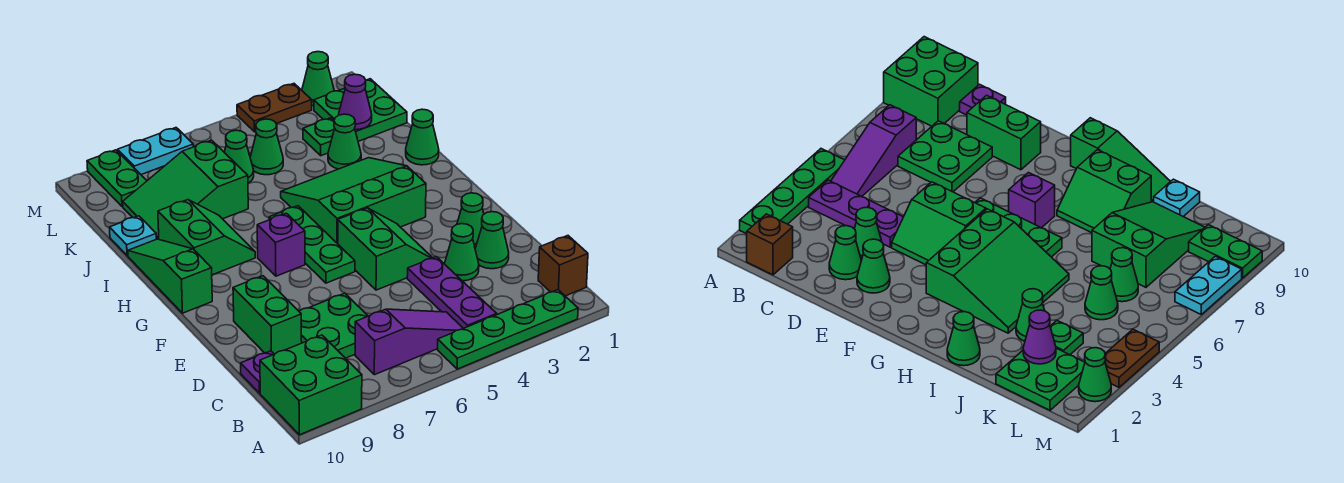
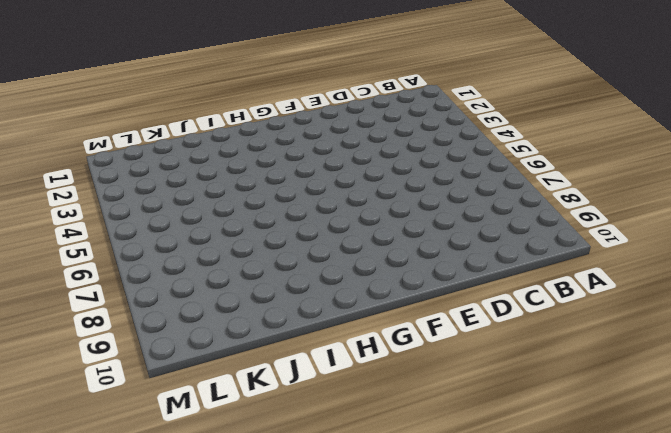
none -> green plate A2:A5 level 1
none -> green brick A9:B10 level 1
none -> brown brick B1 level 1
none -> purple plate B4:D4 level 1

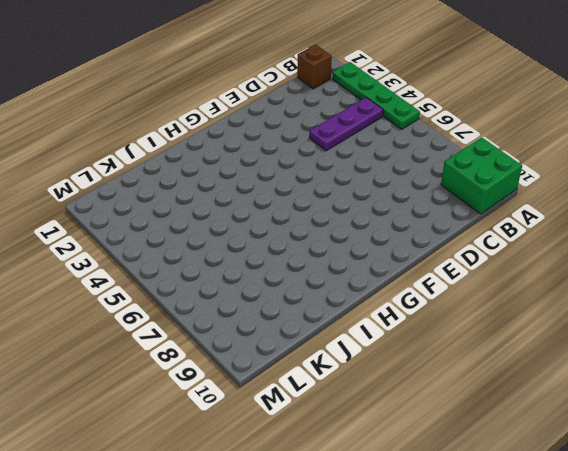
none -> purple slope B5:B7 level 1 top 7
none -> green plate C7:D8 level 1
none -> purple plate C10 level 1
none -> green cone D2 level 1

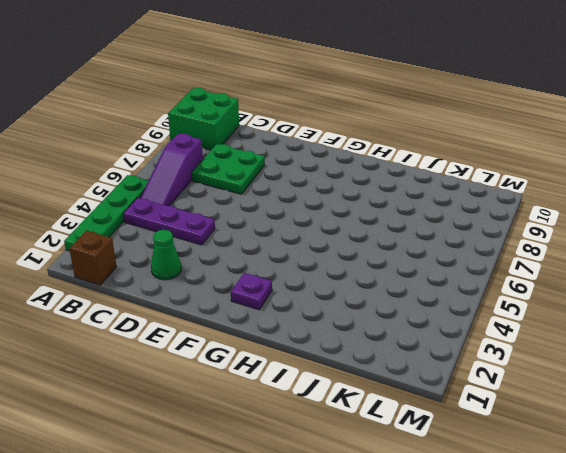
purple plate G2 level 1 -> purple plate C10 level 1
none -> green cone D3 level 1
none -> green brick D9:E9 level 1
none -> green cone E2 level 1
none -> green slope E4:F5 level 1 top 5

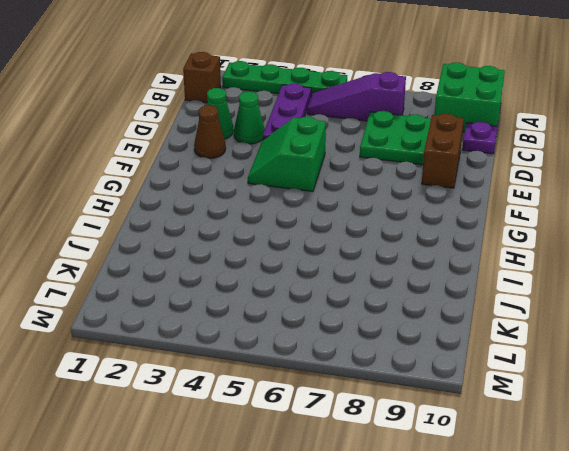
brown brick D9:E9 level 1 -> green brick D9:E9 level 1
brown cone E2 level 1 -> green cone E2 level 1
none -> green plate F6:H6 level 1
none -> green slope G3:I5 level 1 top G
none -> purple brick G7 level 1
none -> green slope G10:I10 level 1 top G

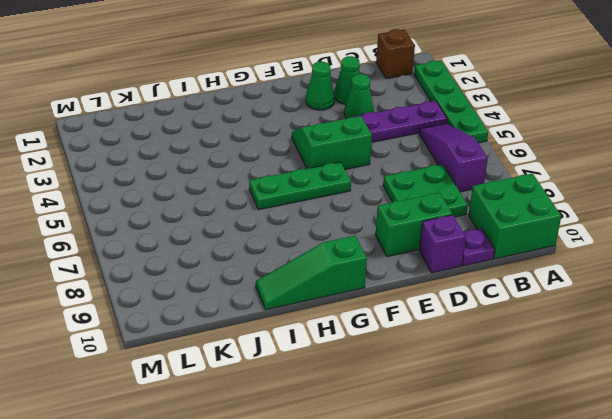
purple brick D10 level 1 -> purple brick G7 level 1
none -> green slope G3:I5 level 1 top G
none -> green slope H8:I9 level 1 top 9
none -> green cone I1 level 1
none -> green cone J3 level 1

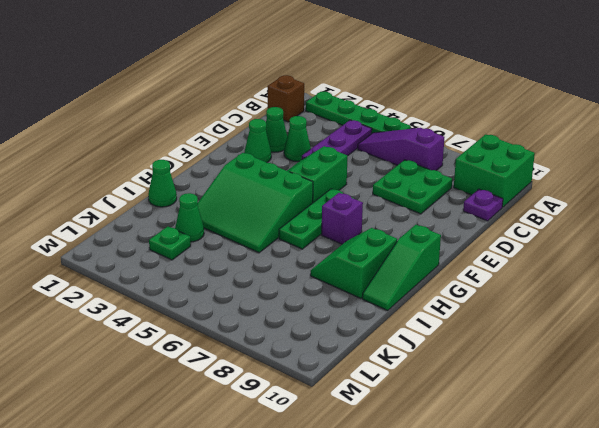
none -> green brick D9:E9 level 1
none -> green slope J7:K9 level 1 top 7
none -> cyan plate J10 level 1
none -> green plate K1:L2 level 1

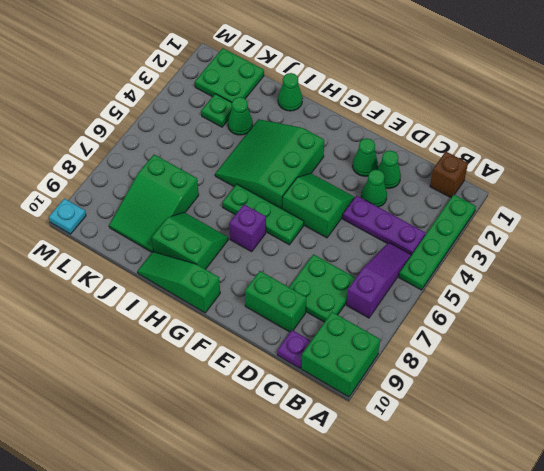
cyan plate M10 level 1 -> cyan plate J10 level 1
none -> green cone K5 level 1
none -> green cone K6 level 1
none -> green plate L9:M9 level 1
none -> green cone M2 level 1

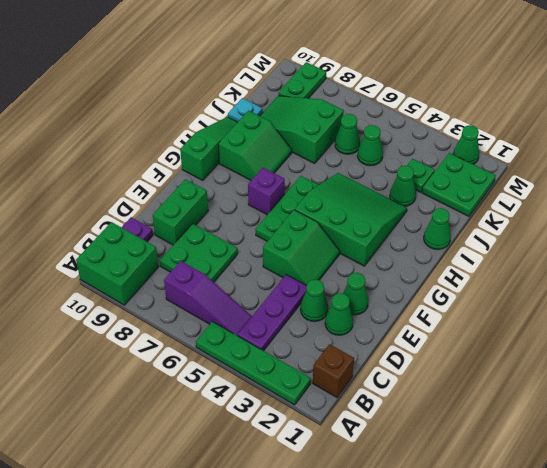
none -> brown plate M3:M4 level 1
none -> cyan plate M7:M8 level 1
none -> purple cone K2 level 2

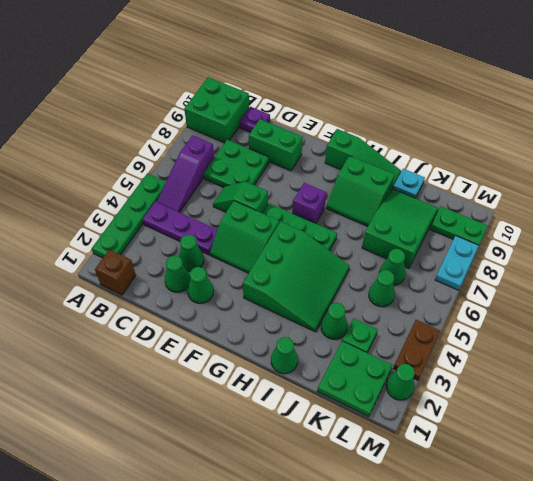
green slope D6:E6 level 1 top E -> none
none -> purple cone K2 level 2

